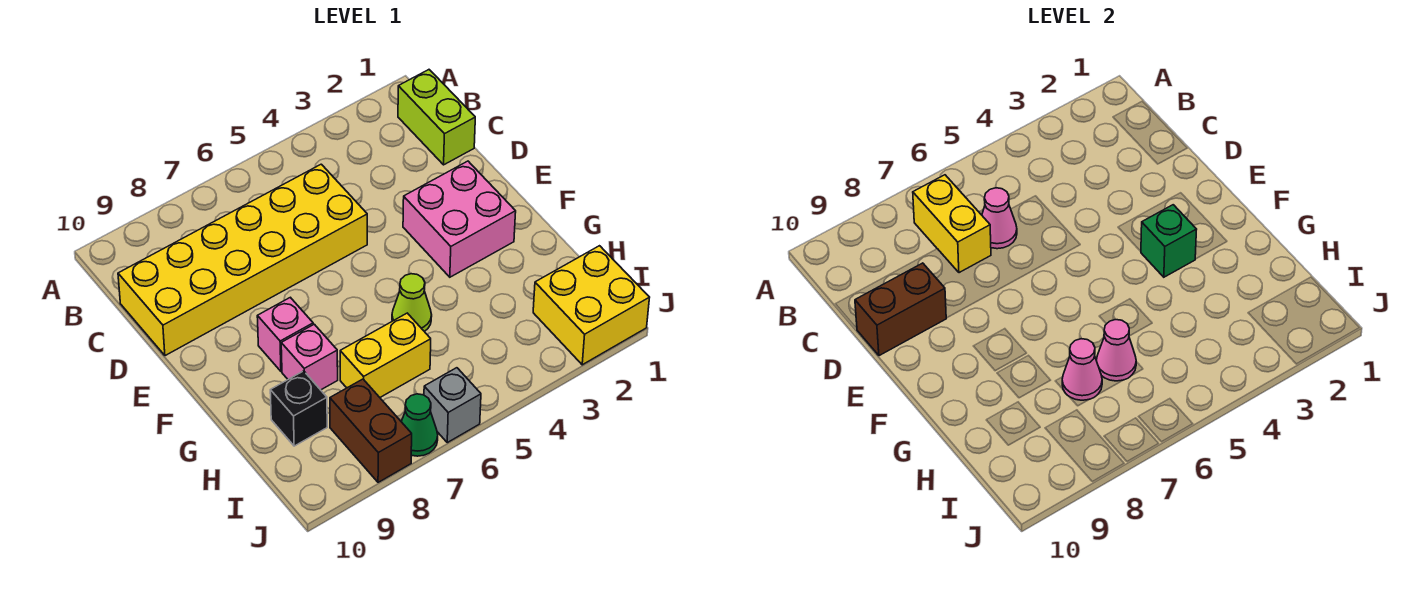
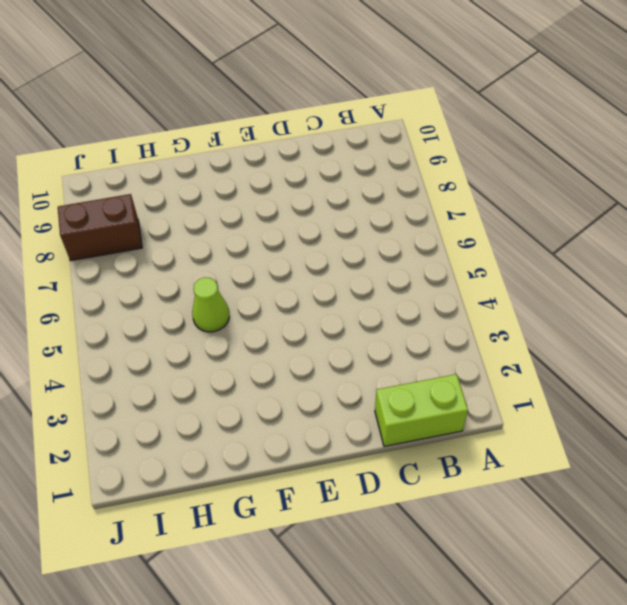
none -> yellow brick C5:D10 level 1
none -> pink brick E2:F3 level 1
none -> pink brick F8 level 1

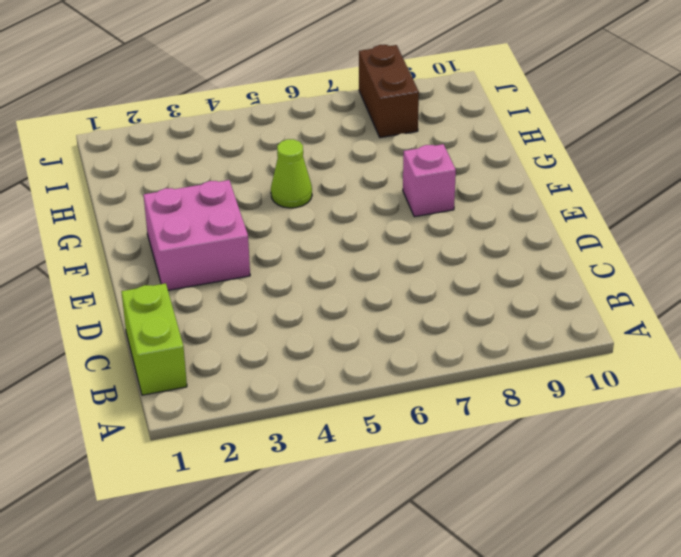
none -> yellow brick C5:D10 level 1
none -> pink brick G8 level 1
none -> yellow brick H6:H7 level 1

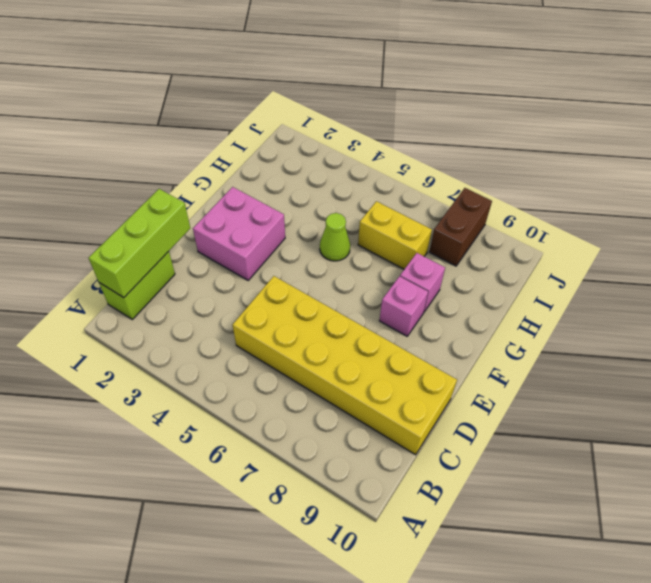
lime brick B1:D1 level 2 -> none
none -> black brick H9 level 1
none -> yellow brick I1:J2 level 1
none -> grey brick J6 level 1

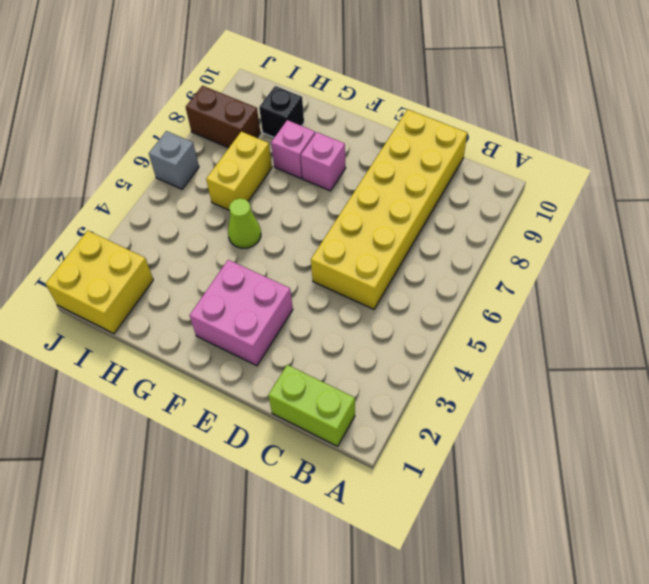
none -> green cone J7 level 1
none -> yellow brick B7:C7 level 2
none -> pink cone C6 level 2

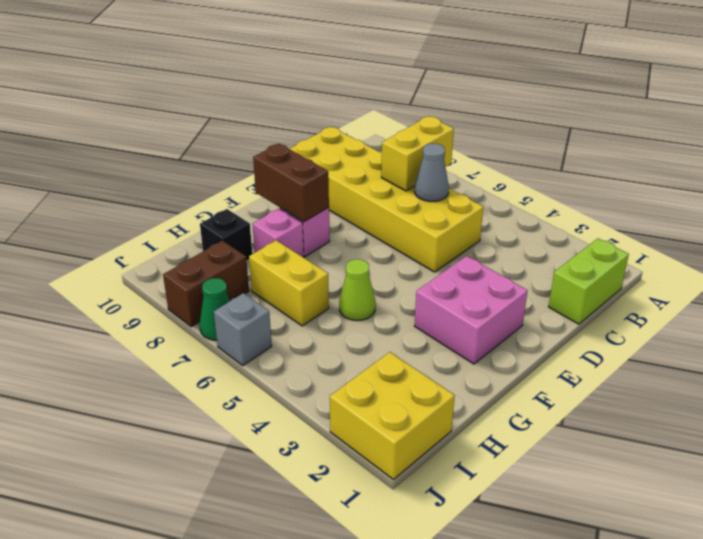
grey cone C6 level 2 -> pink cone C6 level 2
brown brick F8:F9 level 2 -> brown brick D9:D10 level 2
none -> green brick F3 level 2
none -> pink cone H6 level 2
none -> pink cone H7 level 2

